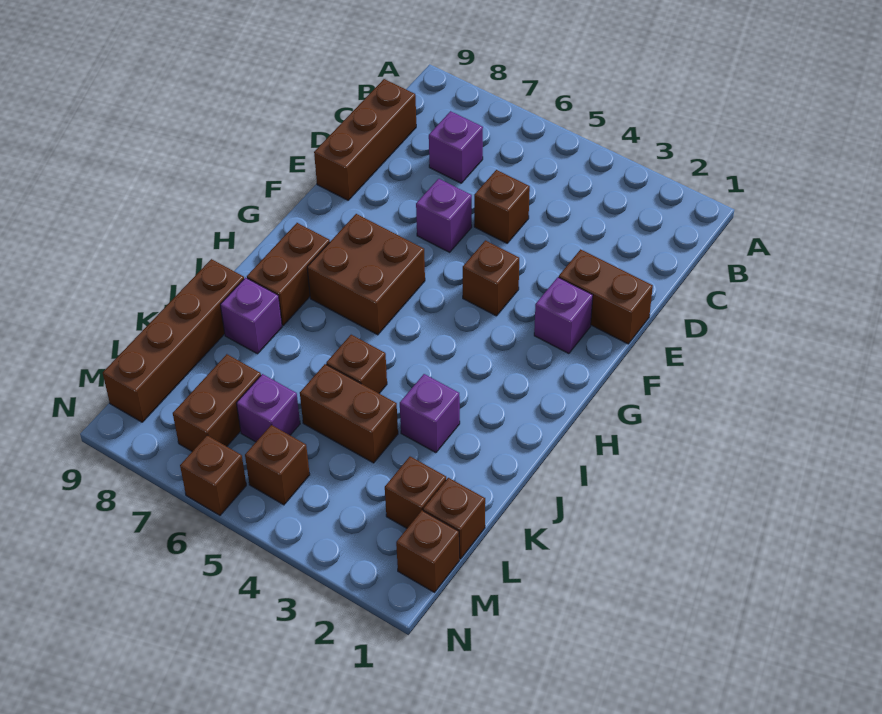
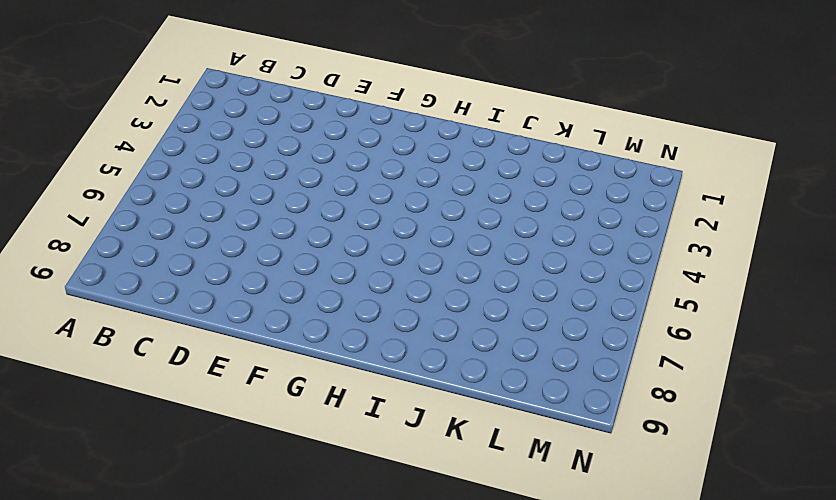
none -> purple brick C7 level 1
none -> brown brick C9:E9 level 1
none -> brown brick D5 level 1

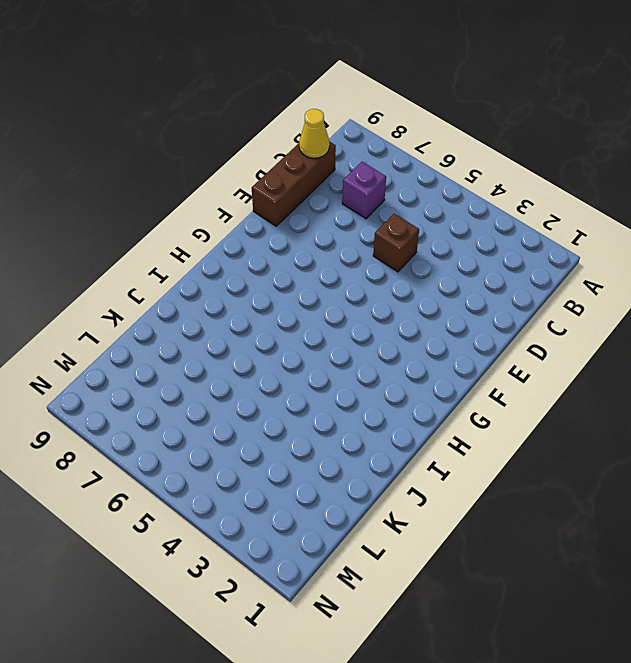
yellow cone C9 level 2 -> none
none -> brown brick E1:E2 level 1
none -> purple brick E6 level 1
none -> purple brick F2 level 1

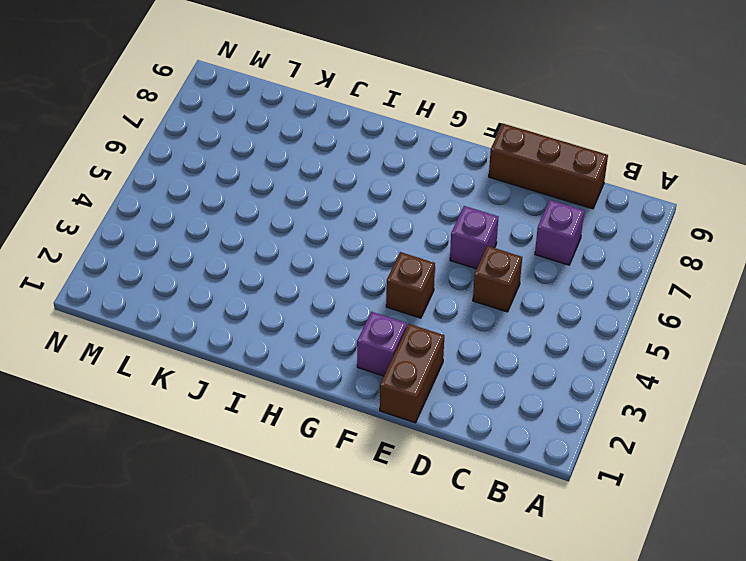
none -> brown brick G6:H7 level 1
none -> brown brick H8:I8 level 1
none -> purple brick J3 level 1

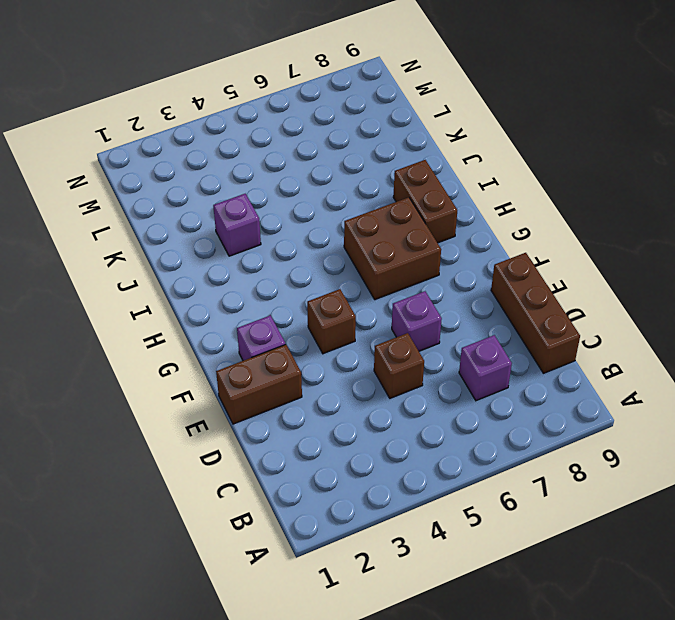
none -> brown brick J5 level 1
none -> purple brick J8 level 1
none -> brown brick J9:M9 level 1

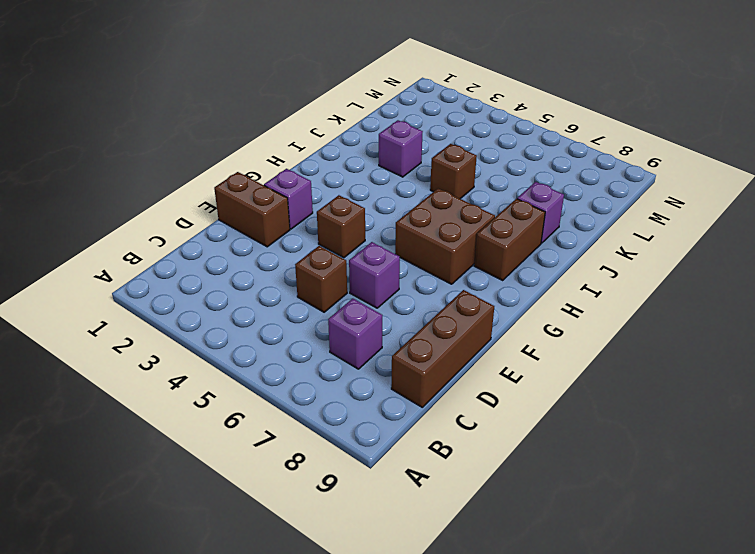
none -> brown brick J9:M9 level 1
none -> brown brick K4:K5 level 1
none -> brown brick L1 level 1

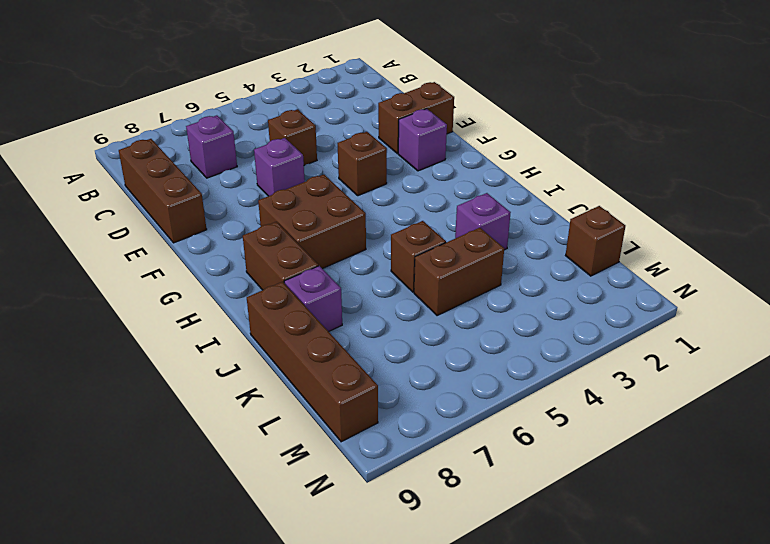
none -> brown brick L2 level 1
none -> purple brick L6 level 1
none -> brown brick L7:M7 level 1

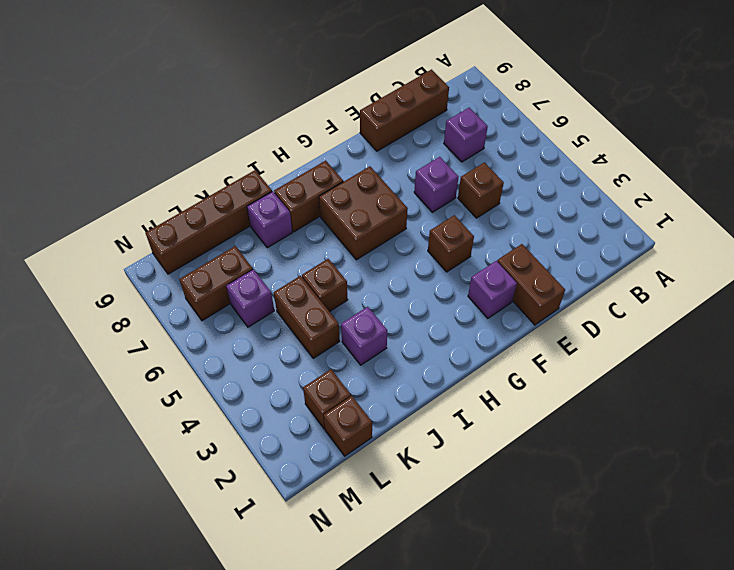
none -> brown brick M1 level 1
none -> brown brick M5 level 1
none -> brown brick N6 level 1

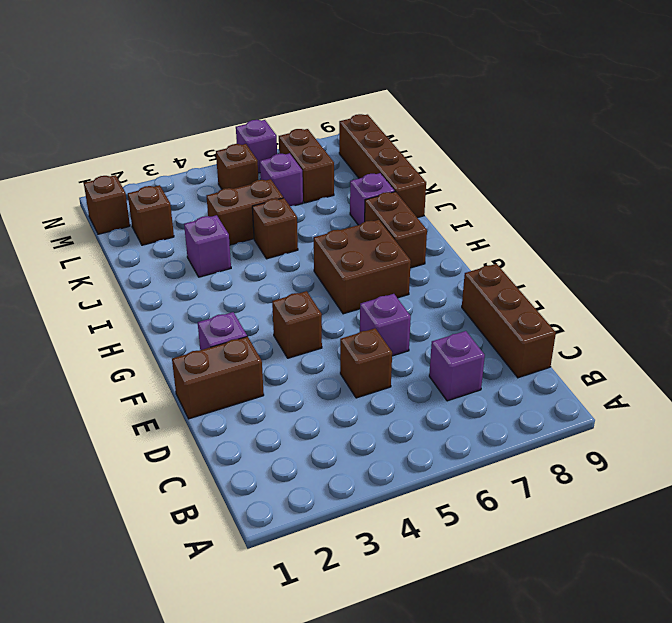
purple brick N6 level 1 -> brown brick N6 level 1
none -> brown brick L1 level 1

